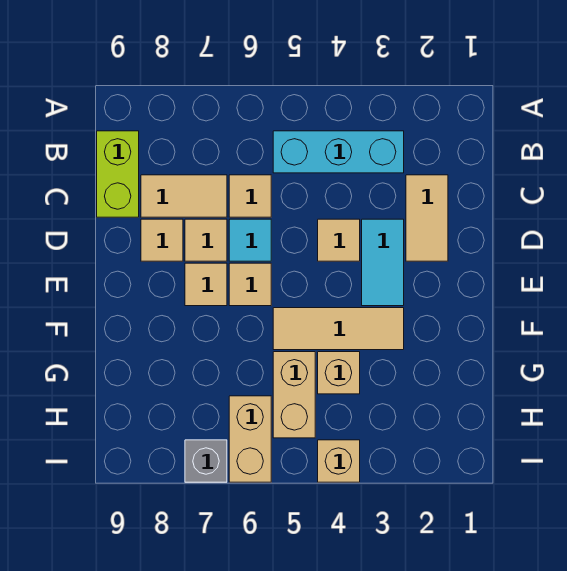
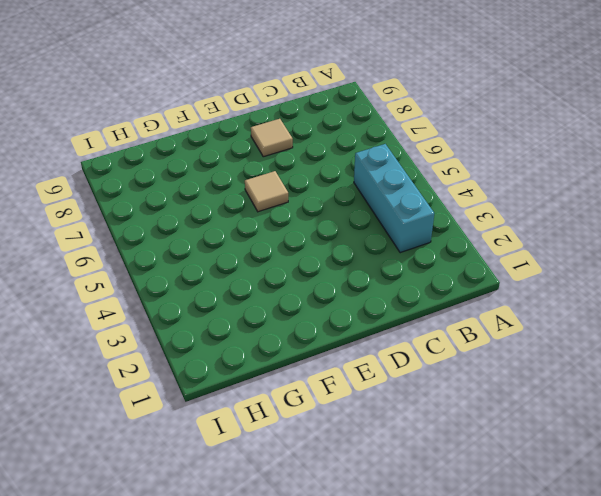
none -> lime brick B9:C9 level 1
none -> tan tile C2:D2 level 1
none -> tan tile C6 level 1

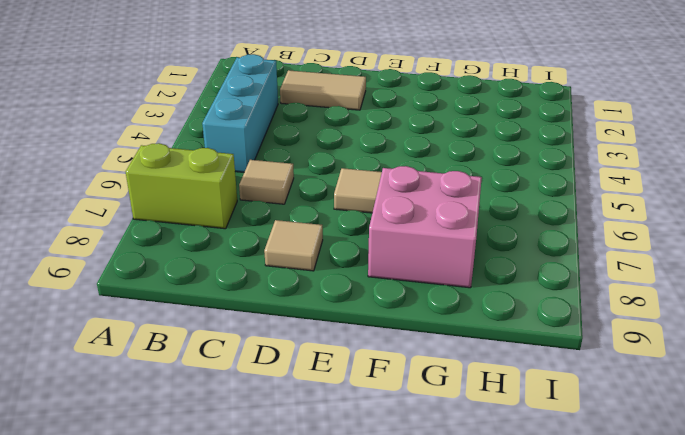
lime brick A7:B7 level 1 -> lime brick B9:C9 level 1
pink brick F7:G8 level 1 -> none
none -> tan tile C7:C8 level 1
none -> cyan tile D3:E3 level 1
none -> tan tile D4 level 1

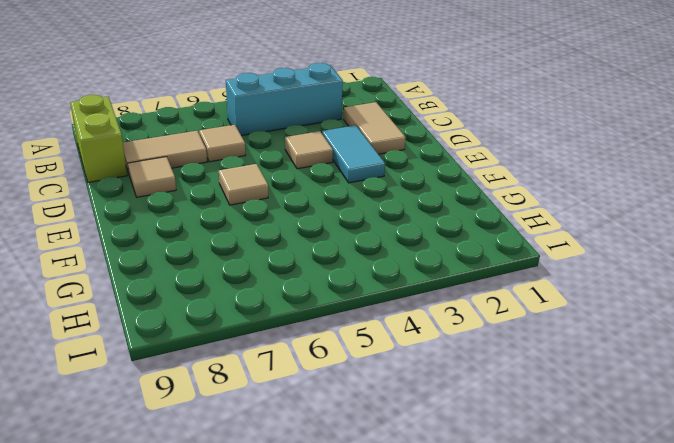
none -> cyan tile D6 level 1
none -> tan tile D7 level 1
none -> tan tile E7 level 1

